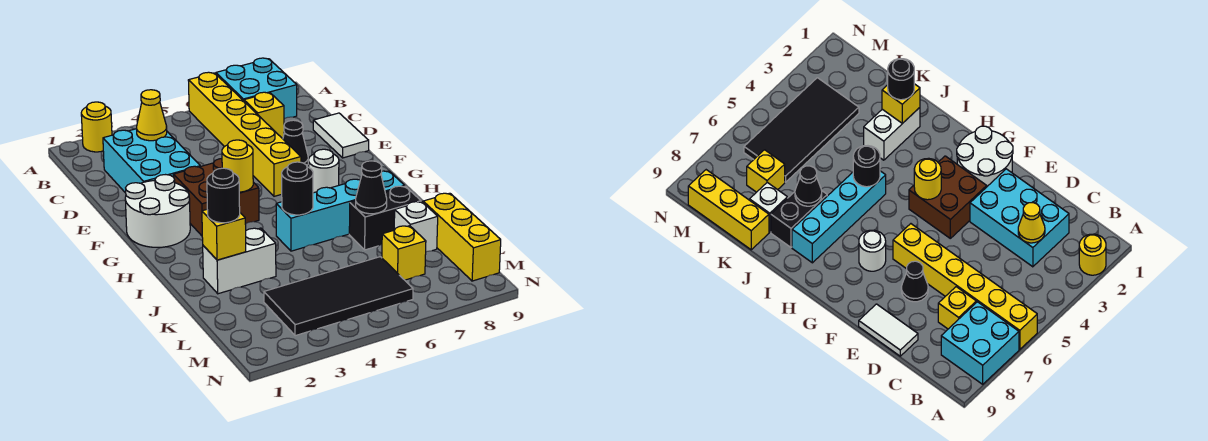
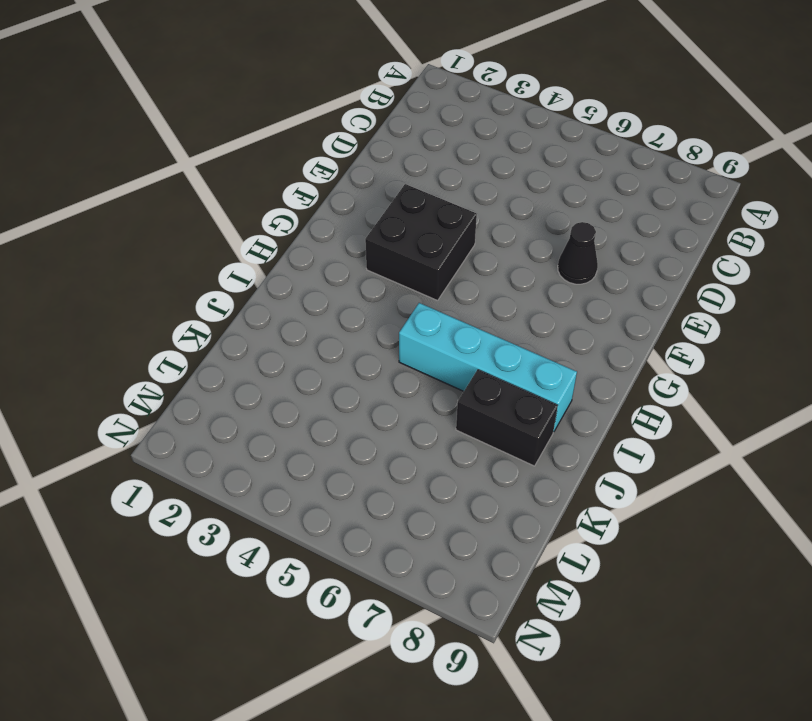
black brick F3:G4 level 1 -> brown brick F3:G4 level 1
none -> yellow round brick A2 level 1
none -> yellow brick A6:F6 level 1
none -> cyan brick A7:B8 level 1

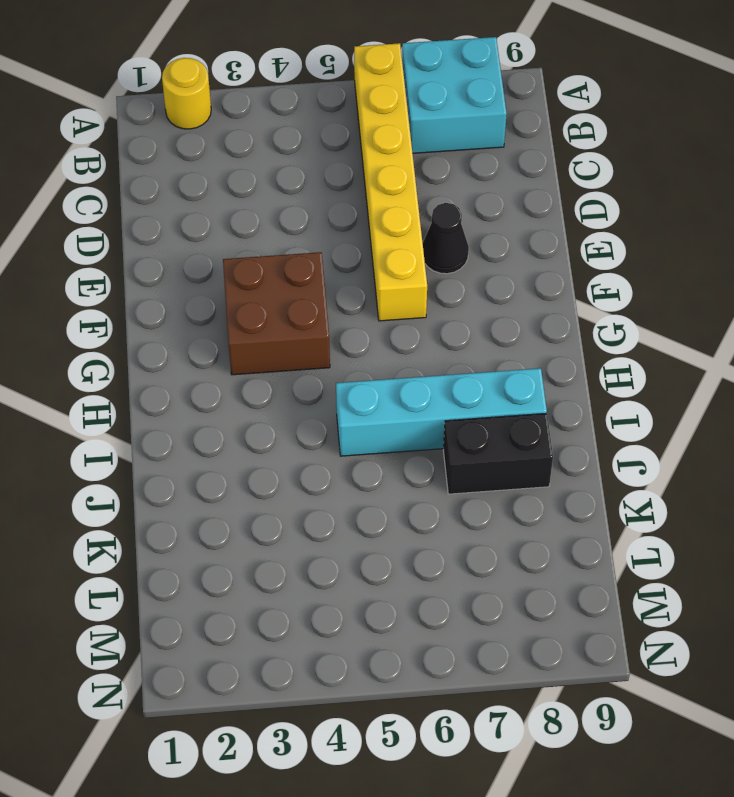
none -> cyan brick C2:E3 level 1
none -> yellow brick C7 level 1
none -> white tile D9:E9 level 1

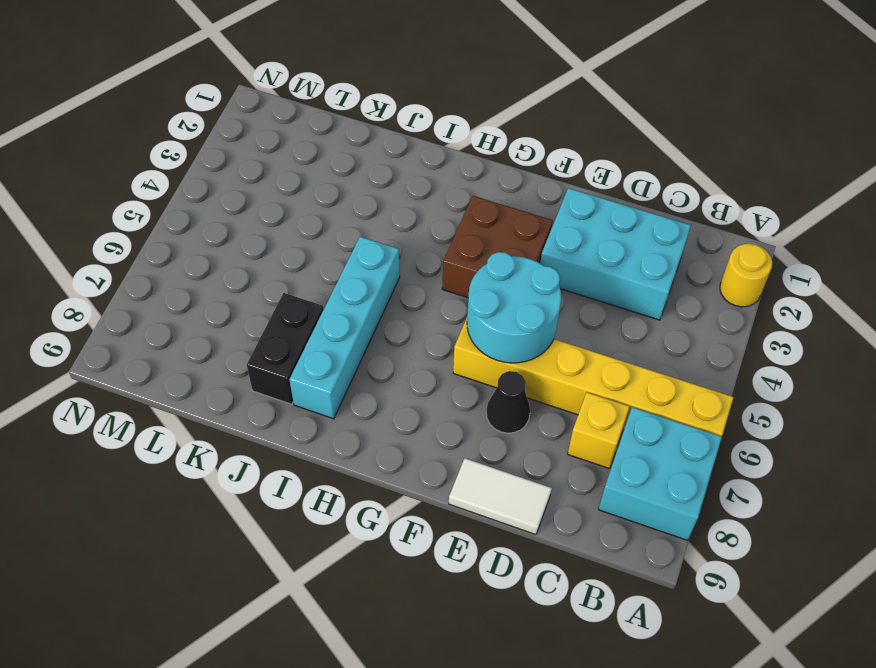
cyan round brick E5:F6 level 2 -> none
none -> white round brick F1:G2 level 1
none -> white round brick G7 level 1
none -> white brick J2:J3 level 1

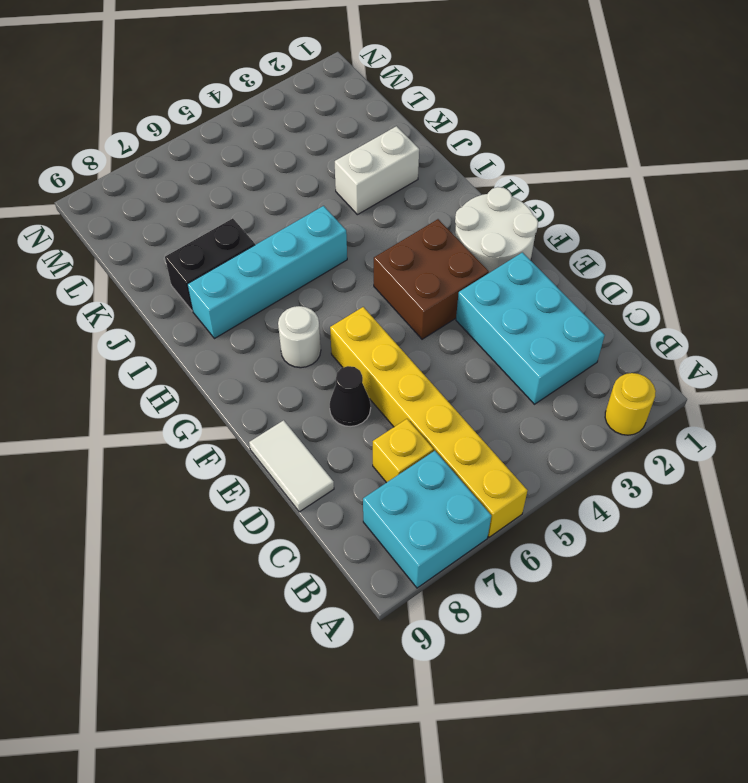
none -> white brick K8 level 1
none -> yellow brick K9:M9 level 1
none -> black tile L3:M6 level 1

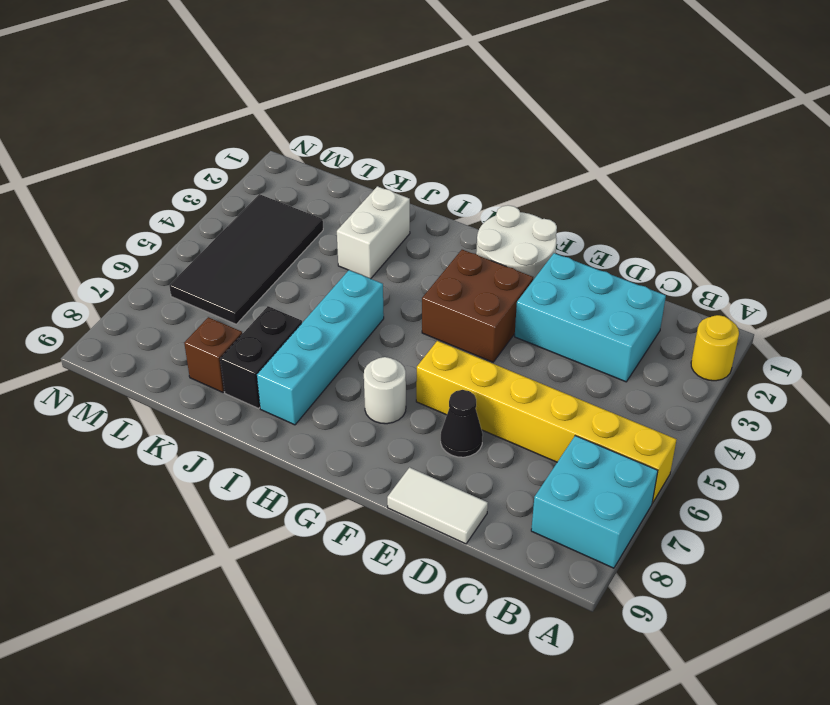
brown brick K8 level 1 -> white brick K8 level 1
none -> yellow brick C7 level 1
none -> yellow brick K9:M9 level 1
none -> yellow brick L7 level 1

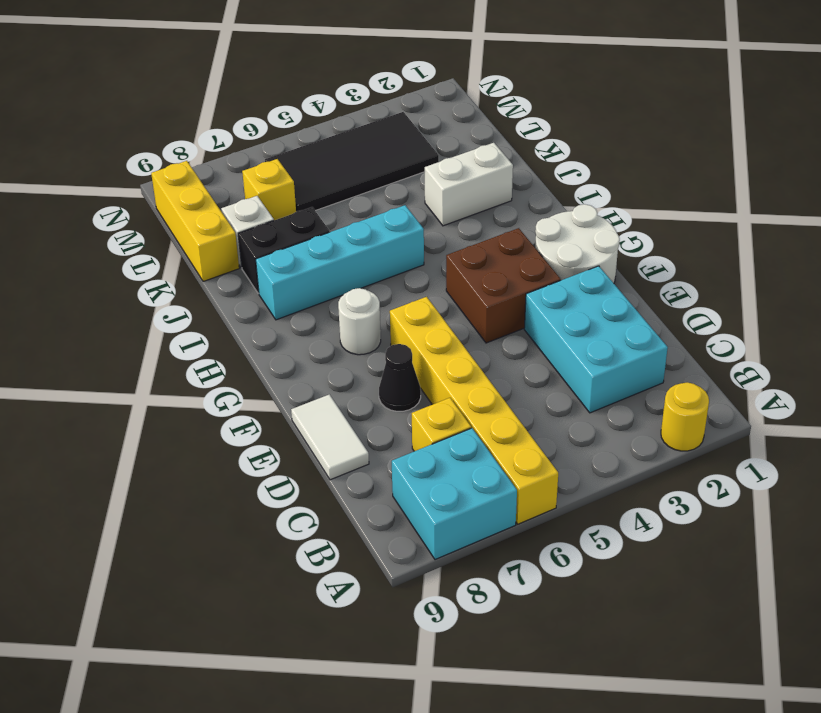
none -> yellow cone C3 level 2
none -> yellow round brick G4 level 2
none -> black round brick I5 level 2

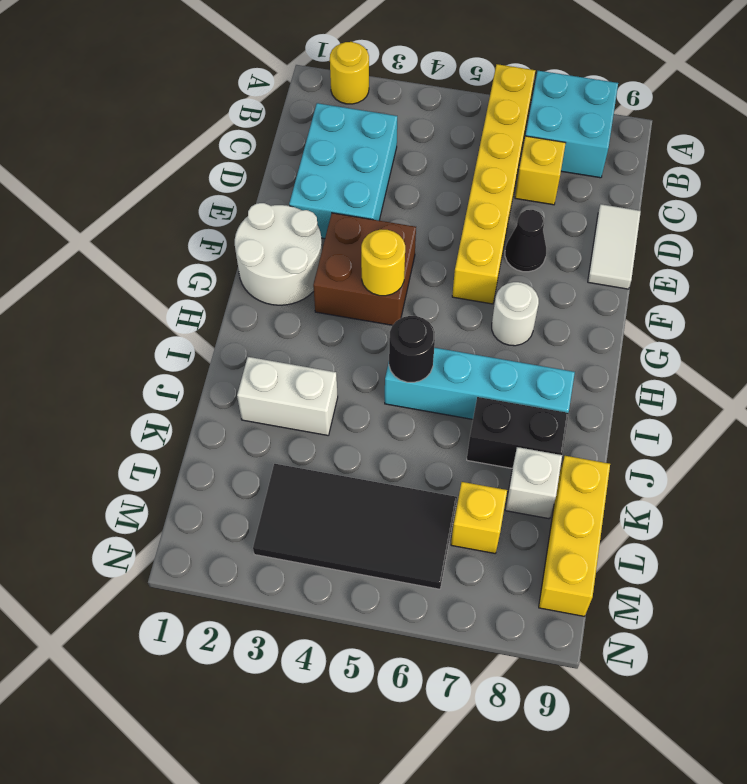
none -> yellow cone C3 level 2
none -> yellow brick J2 level 2
none -> black cone J7 level 2

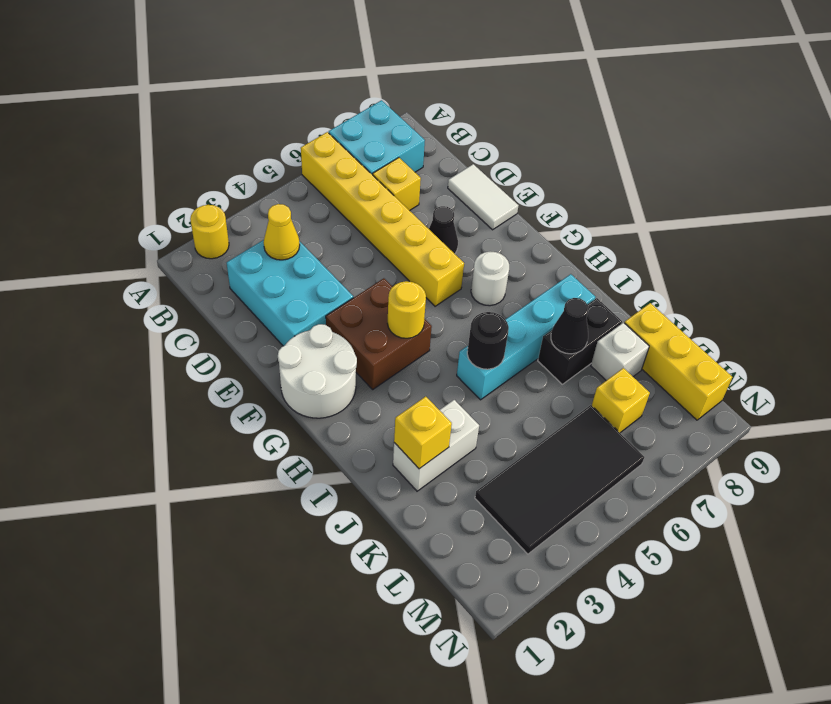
none -> black round brick J2 level 3

